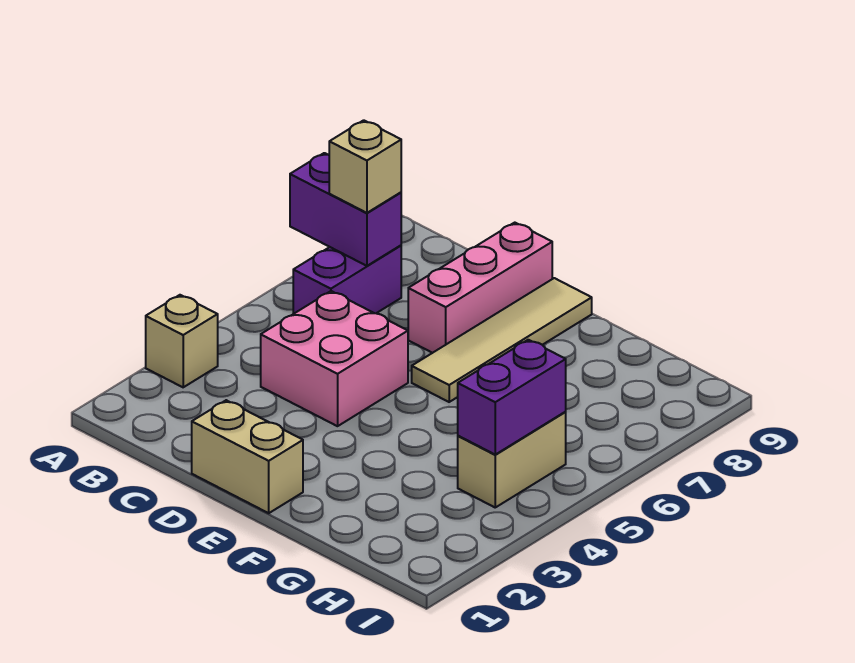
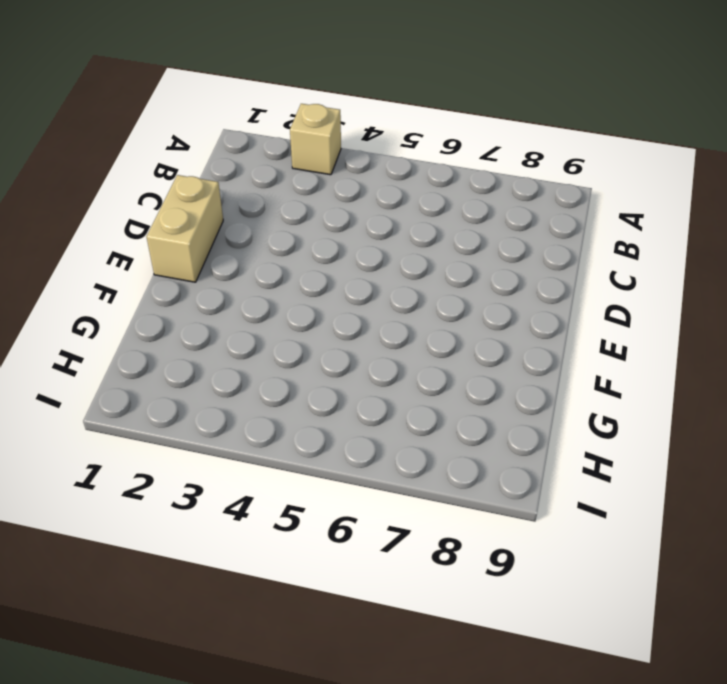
none -> purple brick B6:B7 level 1
none -> pink brick C4:D5 level 1

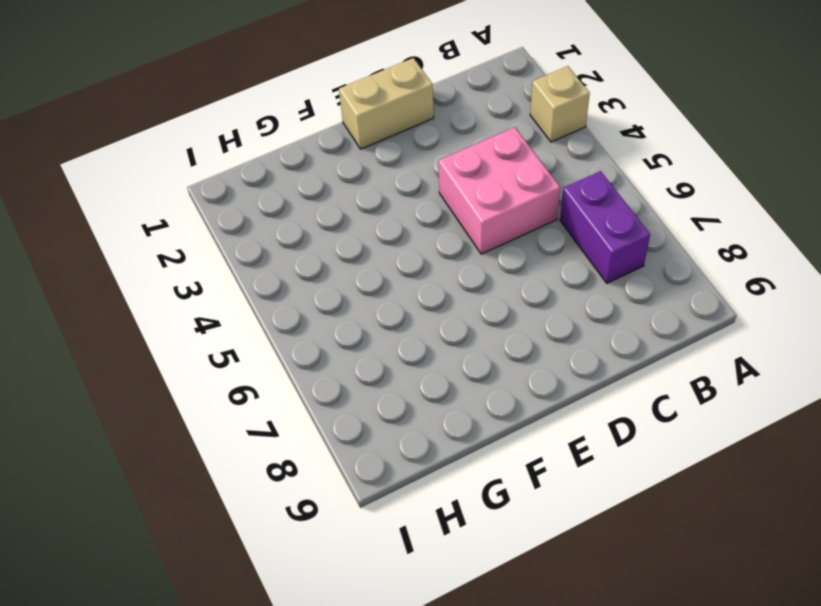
none -> pink brick D7:D9 level 1
none -> tan tile E6:E9 level 1

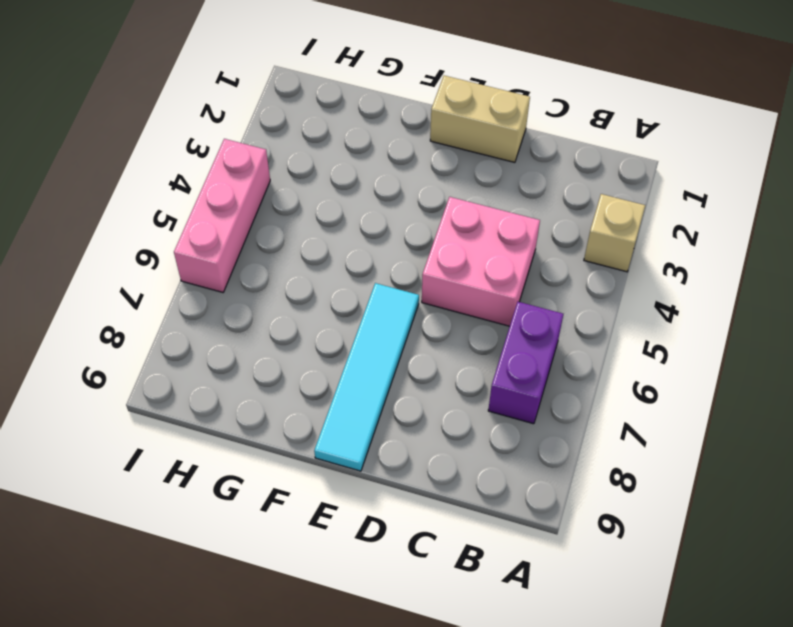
cyan tile E6:E9 level 1 -> tan tile E6:E9 level 1
pink brick I4:I6 level 1 -> pink brick D7:D9 level 1
none -> tan brick H4:H5 level 1
none -> purple brick A7:B7 level 2

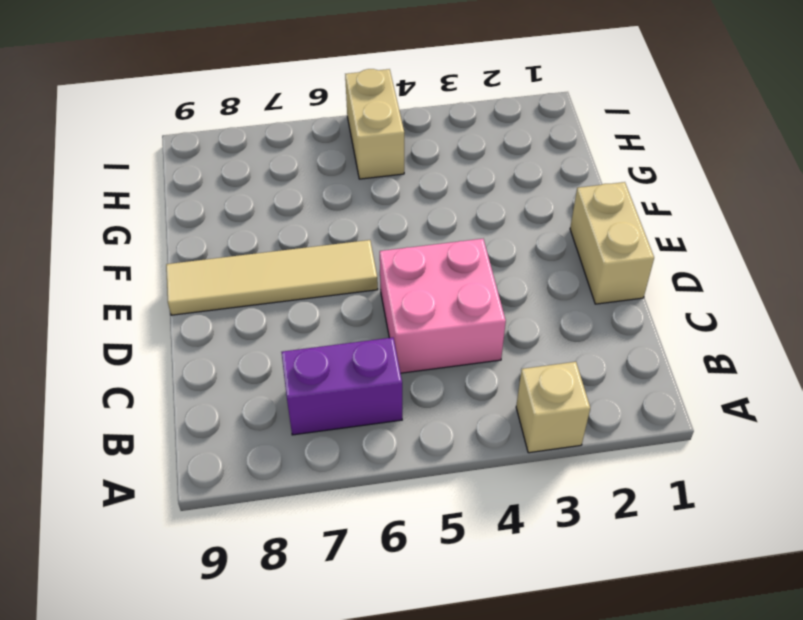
tan brick H5:I5 level 1 -> tan brick H4:H5 level 1
none -> pink brick D7:D9 level 1
none -> purple brick A7:B7 level 2

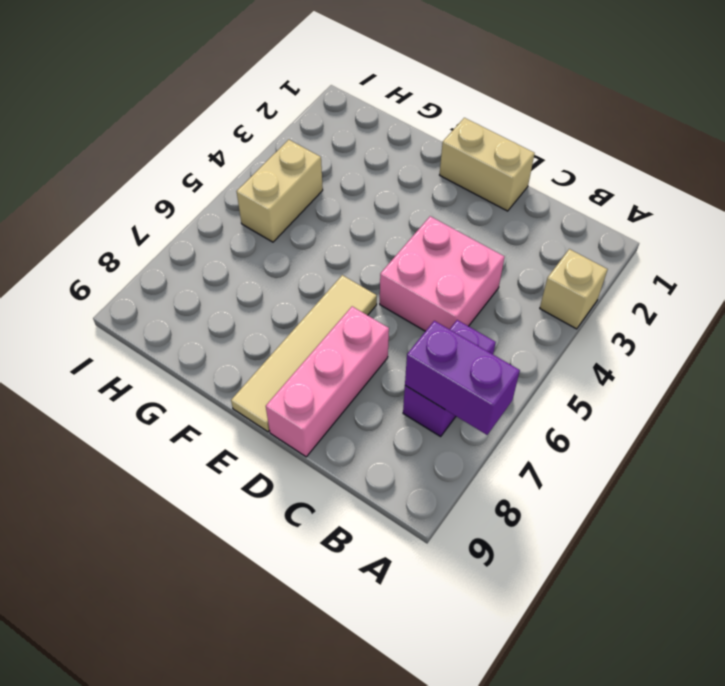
none -> purple brick H4:H5 level 2
none -> tan brick B7 level 3

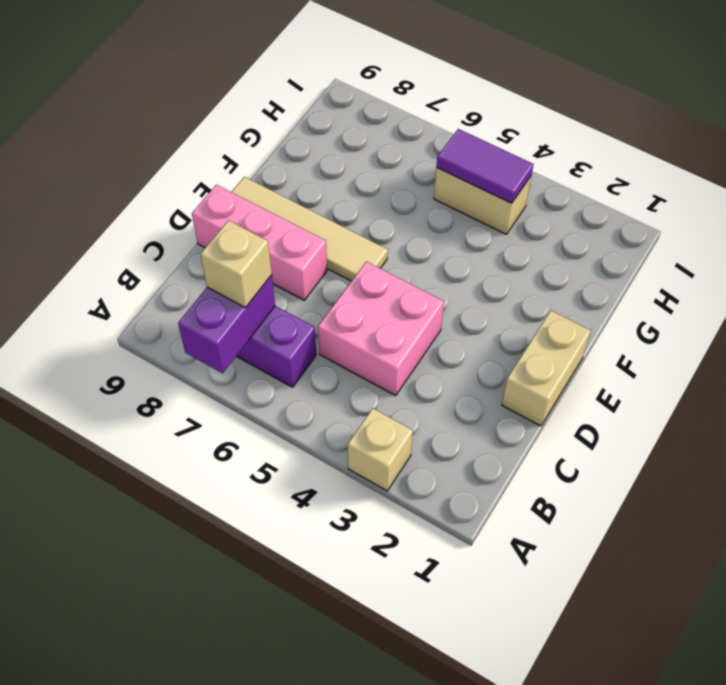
purple tile H4:H5 level 2 -> purple brick H4:H5 level 2

